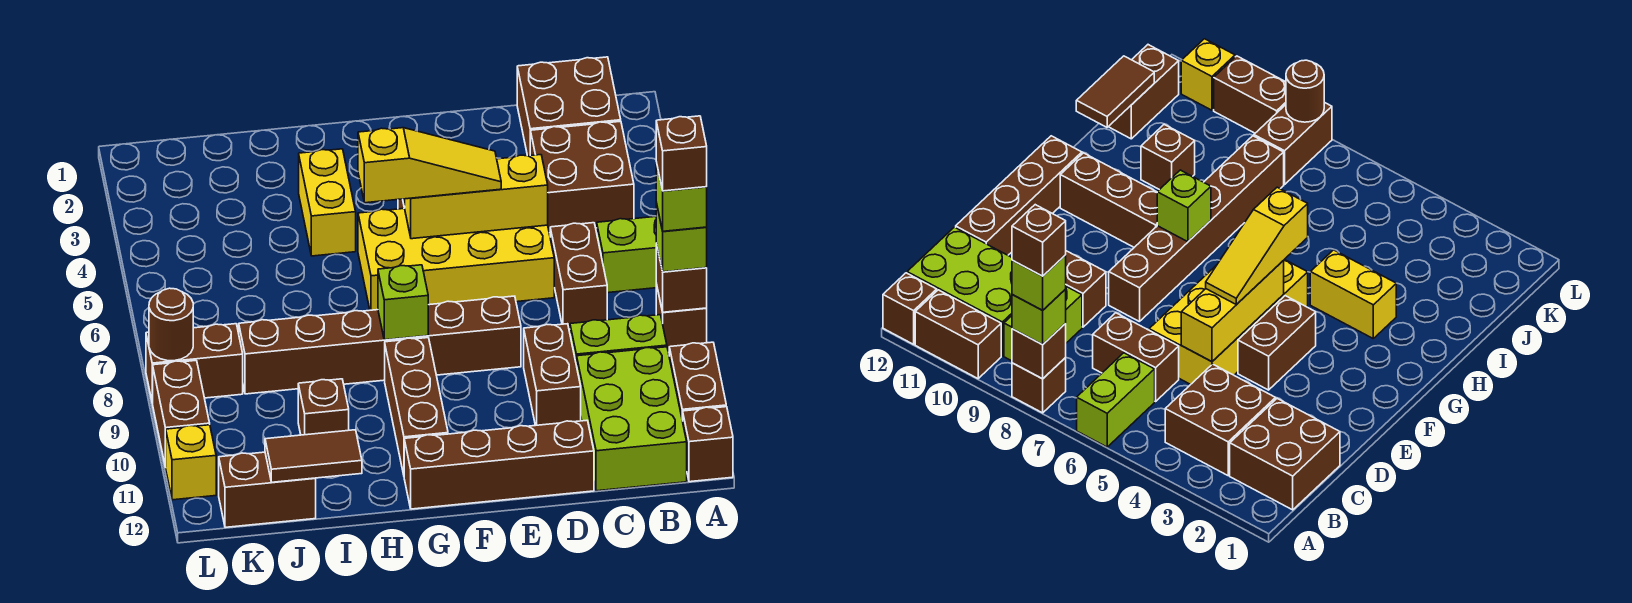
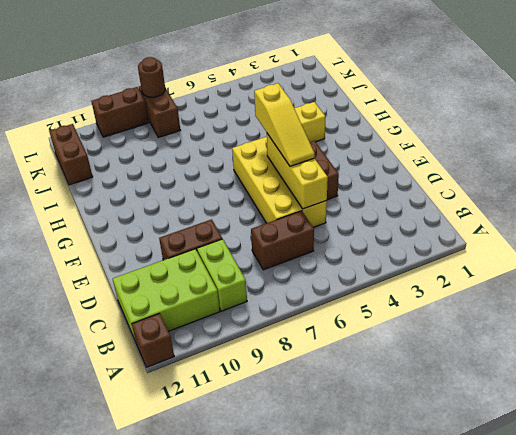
none -> lime brick A6:B6 level 1
none -> brown brick A8 level 1
none -> brown brick A10:A11 level 1
none -> brown brick B1:C2 level 1

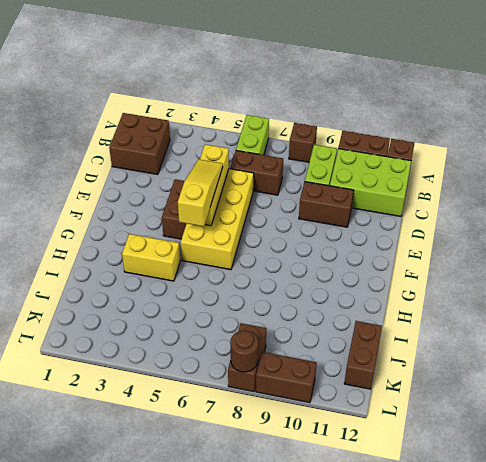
none -> brown brick B3:C4 level 1
none -> brown brick D12:G12 level 1
none -> brown brick E8:J8 level 1
none -> brown brick G9:G11 level 1

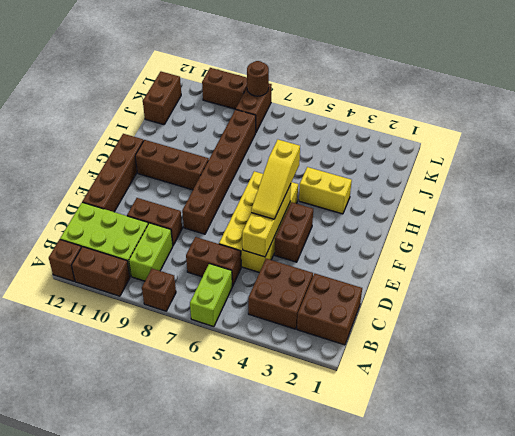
none -> brown brick I10 level 1
none -> yellow brick L11 level 1
none -> brown brick A8 level 2
none -> lime brick G8 level 2

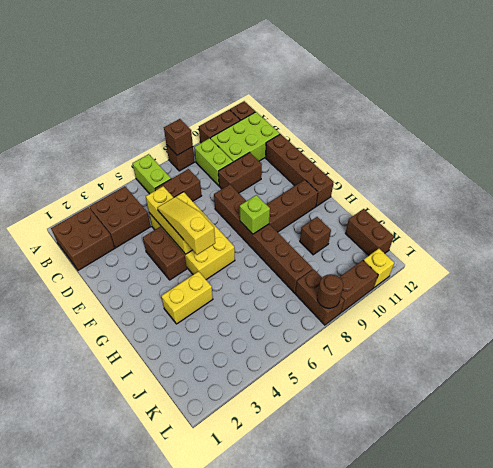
none -> brown tile I12:J12 level 2
none -> lime brick A8 level 3
none -> lime brick A8 level 4
none -> brown brick A8 level 5

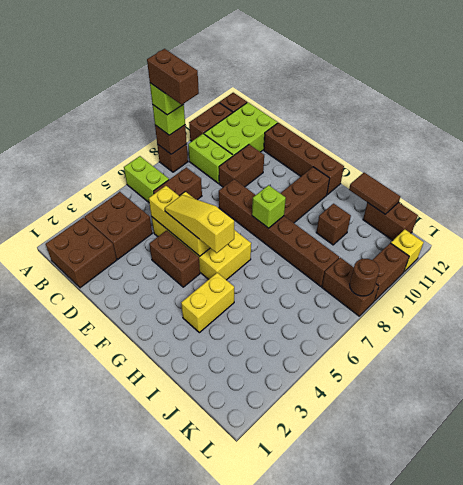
brown brick A8:B8 level 5 -> brown brick A8 level 5

